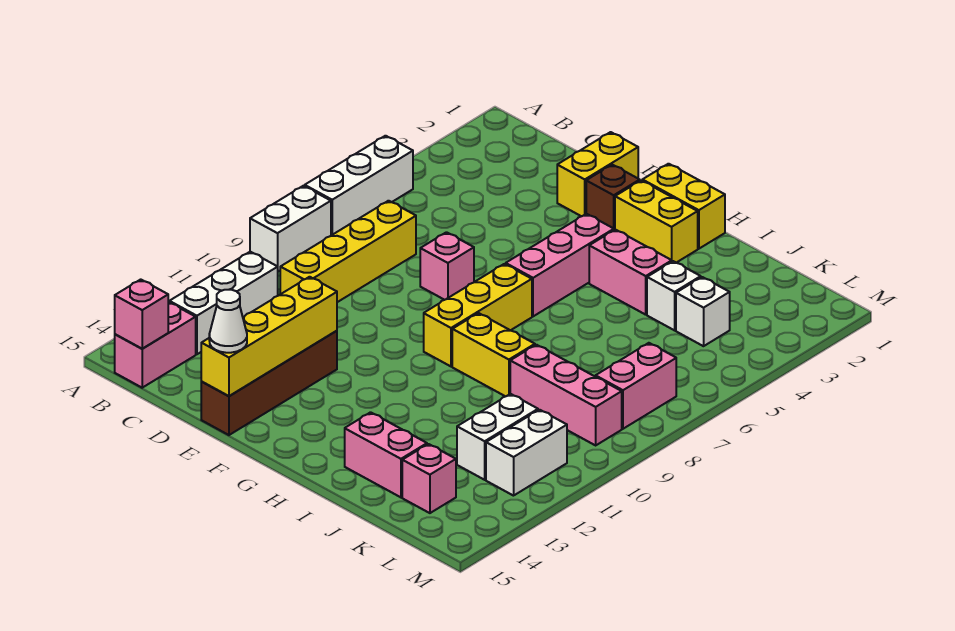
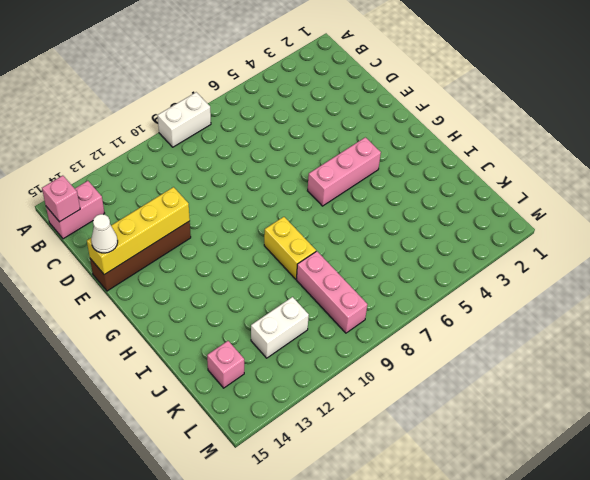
none -> white brick A5:A7 level 1
none -> white brick B11:B13 level 1
none -> yellow brick C7:C10 level 1

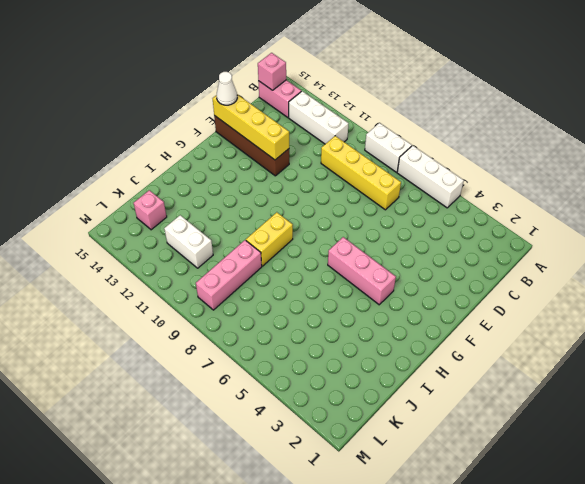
none -> yellow brick E1:E2 level 1
none -> pink brick E7 level 1
none -> brown brick F2 level 1

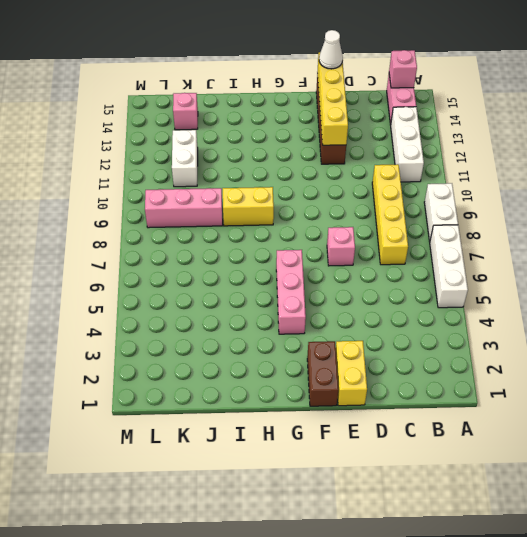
brown brick F1:F2 level 1 -> brown brick F2 level 1
none -> yellow brick G1:H1 level 1
none -> yellow brick G2:H2 level 1
none -> yellow brick G7:G9 level 1

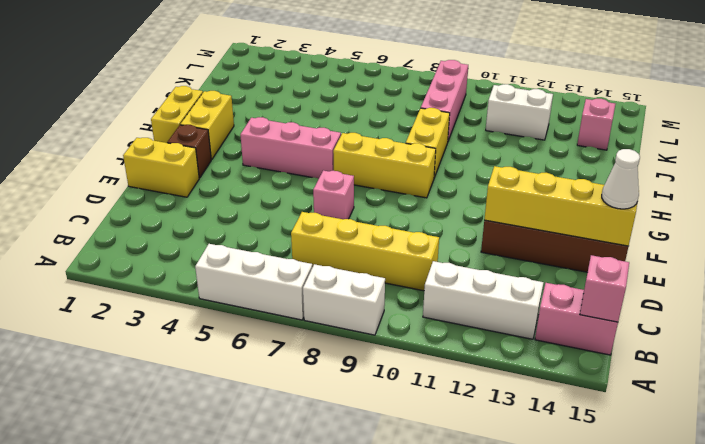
none -> pink brick H4:I4 level 1
none -> pink brick I14:J14 level 1
none -> white brick J4 level 1

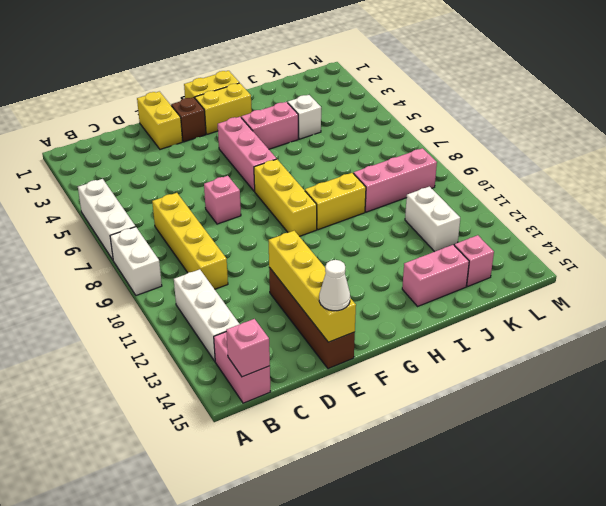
none -> white brick K4 level 1
none -> pink brick L7:L8 level 1
none -> white brick L11:L12 level 1

